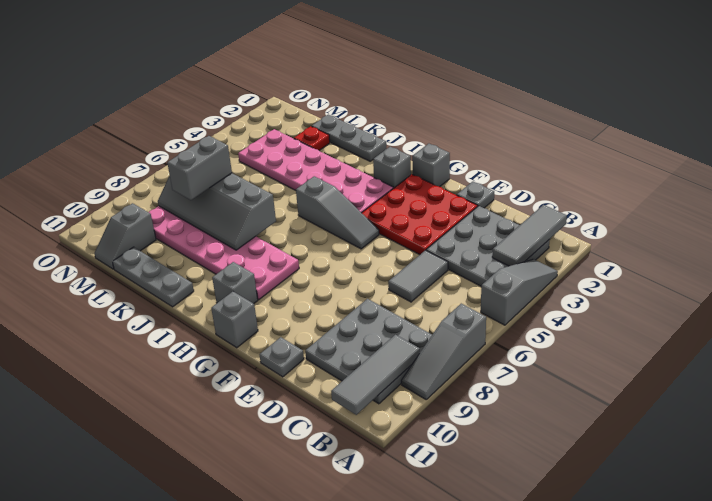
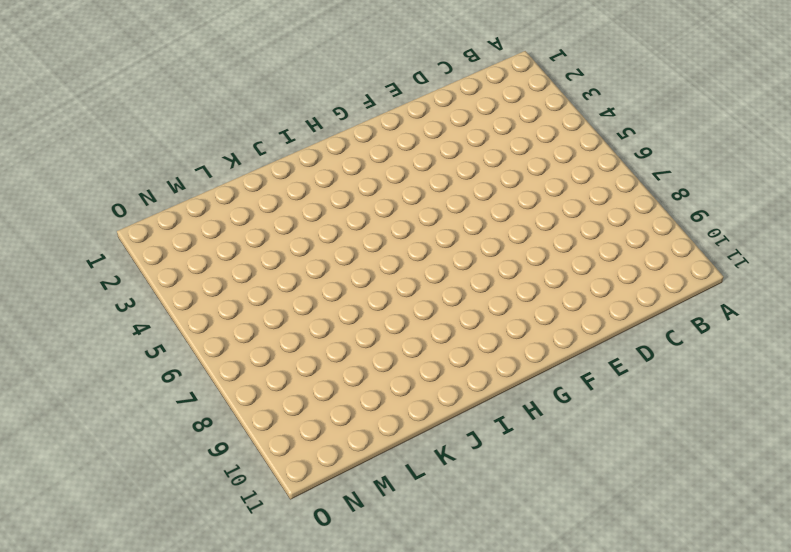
none -> grey slope A3:A5 level 1 top 5
none -> grey slope A7:A9 level 1 top 7
none -> grey plate B2:D4 level 1

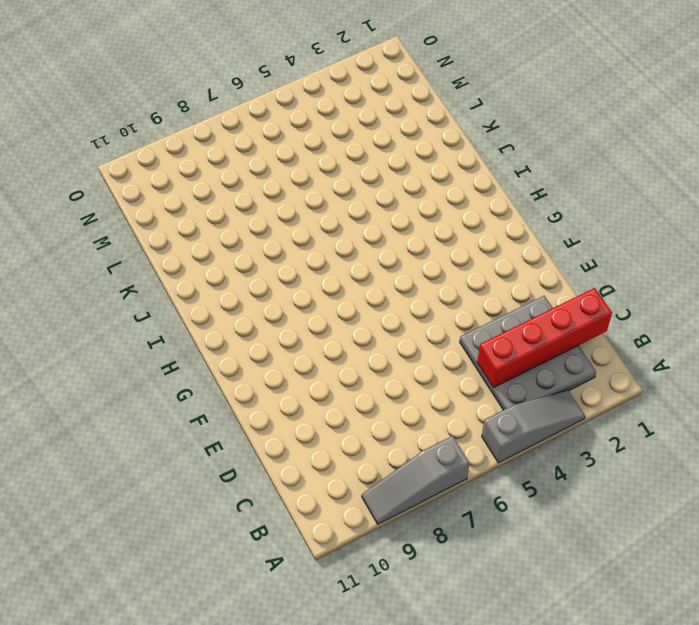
red brick C1:C4 level 2 -> none
none -> grey plate B8:D10 level 1
none -> grey tile D5:D6 level 1
none -> grey plate E1 level 1

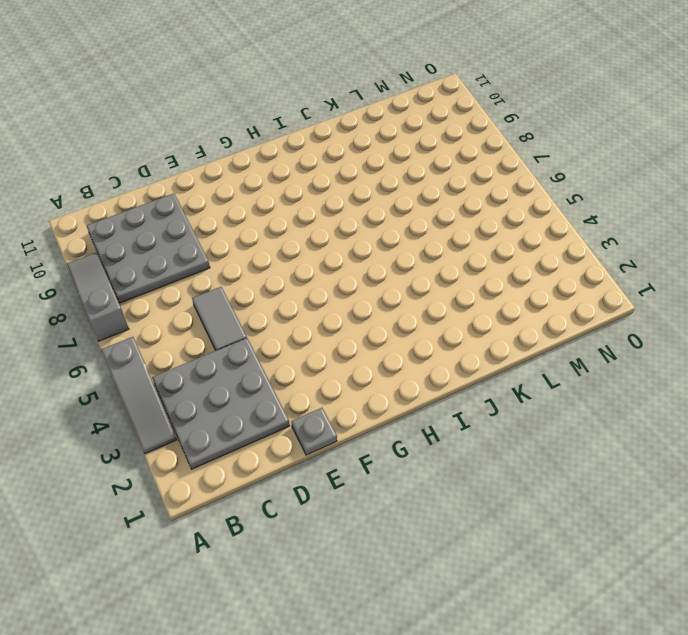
none -> red plate E2:G4 level 1
none -> grey plate E11 level 1
none -> grey brick G1 level 1

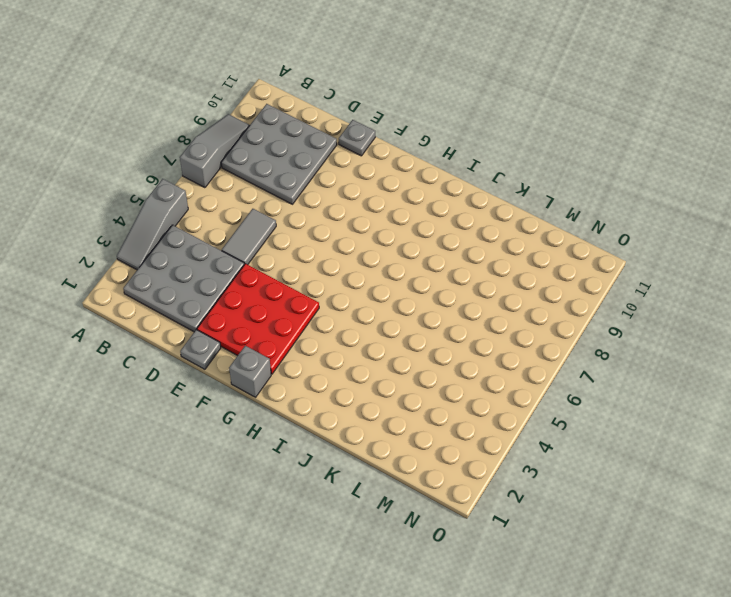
none -> grey slope G5:I5 level 1 top I
none -> grey brick G11 level 1
none -> grey brick H2 level 1

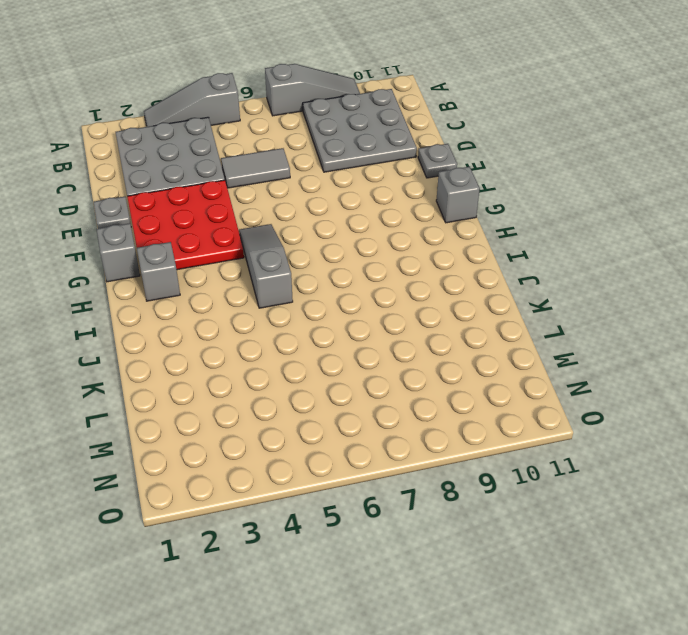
none -> pink plate H3:M4 level 1
none -> pink plate H8:M9 level 1
none -> grey brick H10 level 1

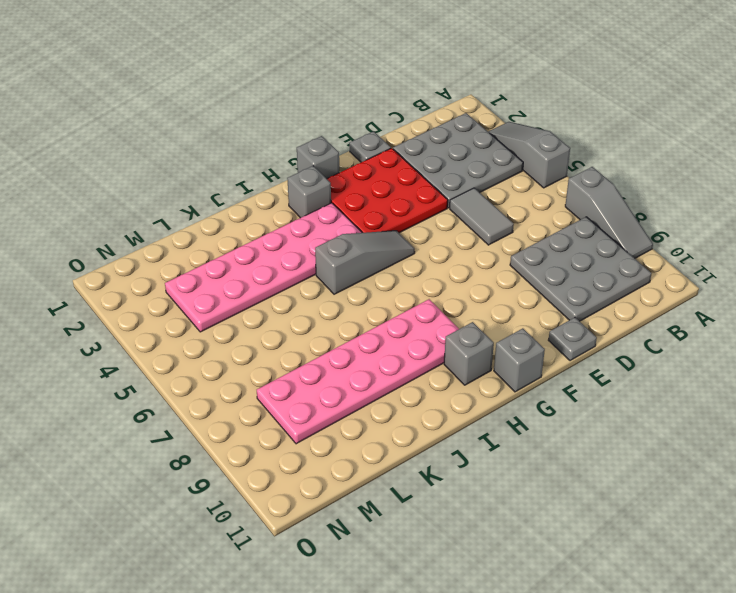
none -> grey plate J1:L1 level 1
none -> grey plate J11:L11 level 1
none -> red plate L2 level 1

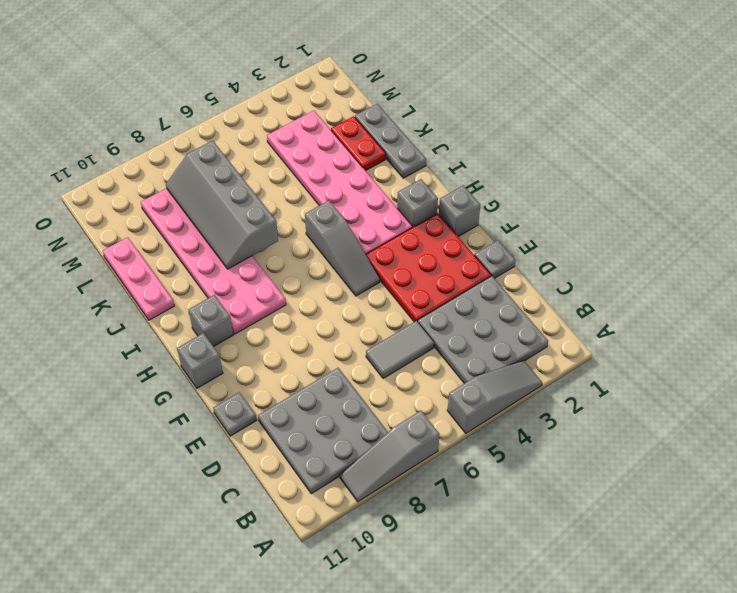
pink plate J11:L11 level 1 -> grey plate J11:L11 level 1
red plate K2:L2 level 1 -> red plate L2 level 1
none -> grey slope M10:M11 level 1 top 10
none -> grey tile B1:B3 level 2
none -> grey tile B9:B11 level 2

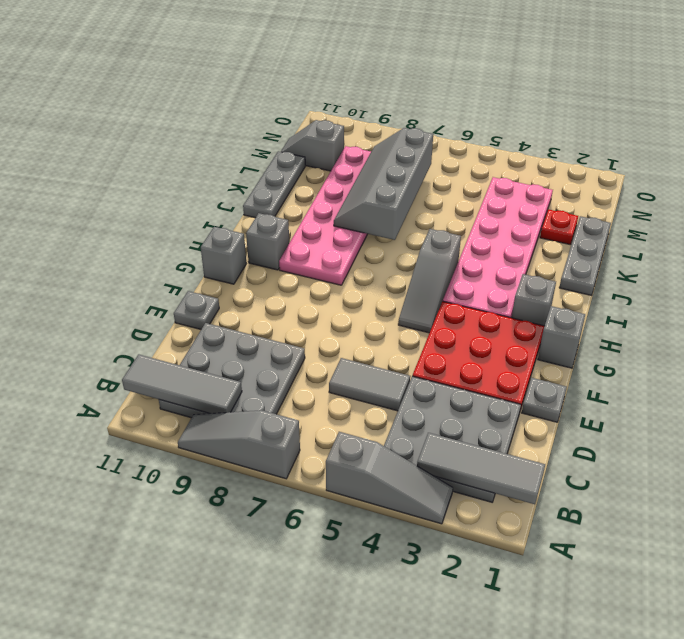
none -> grey brick L7:L8 level 3

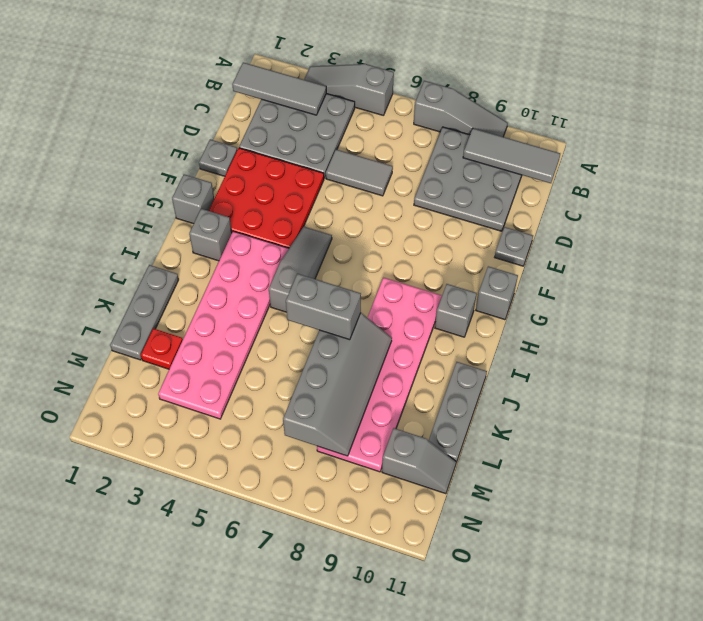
grey brick J6:J7 level 3 -> grey brick L7:L8 level 3

